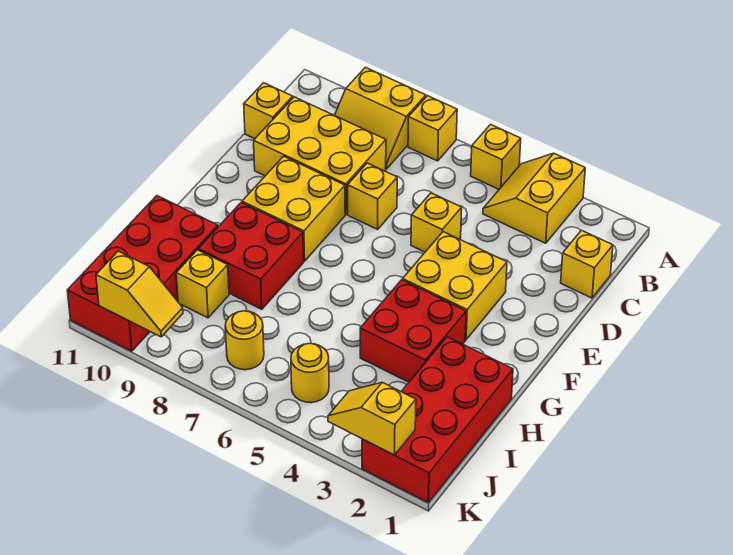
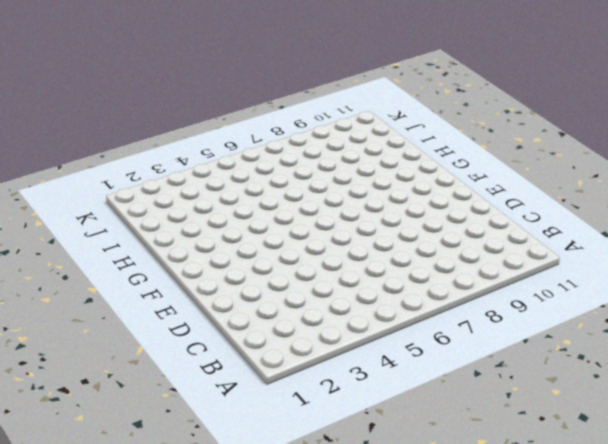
none -> yellow slope A3:B4 level 1 top 3
none -> yellow brick A5 level 1
none -> yellow brick A7 level 1

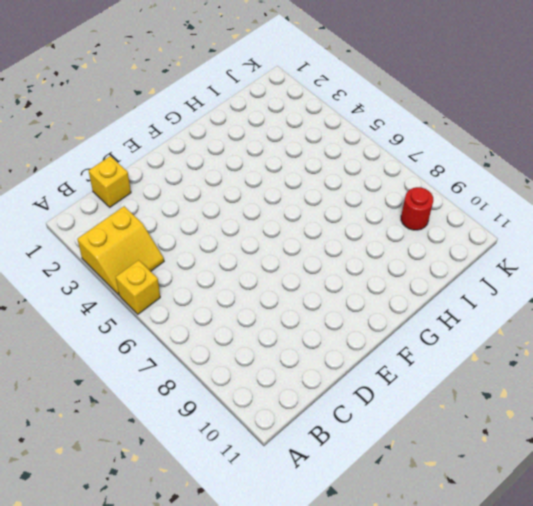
red round brick J9 level 1 -> none
none -> yellow brick A7 level 1
none -> yellow slope A8:B9 level 1 top A
none -> yellow brick C8:D10 level 1

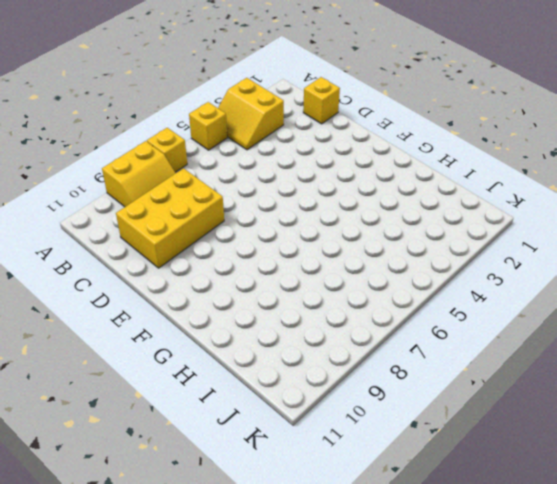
none -> yellow brick C11 level 1
none -> yellow brick D5 level 1
none -> yellow brick D7 level 1

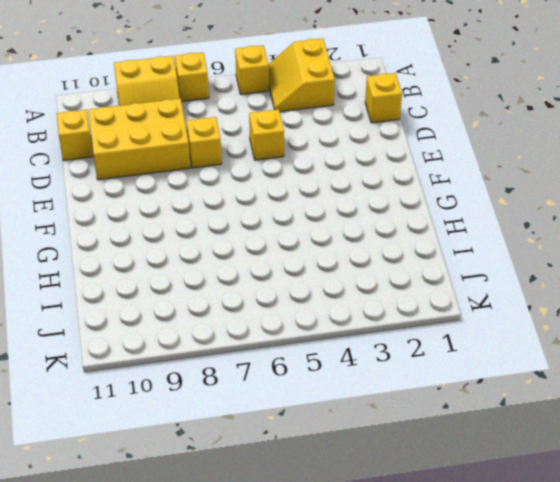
none -> yellow brick E3:F4 level 1
none -> yellow brick E8:F9 level 1
none -> red brick G3:H4 level 1

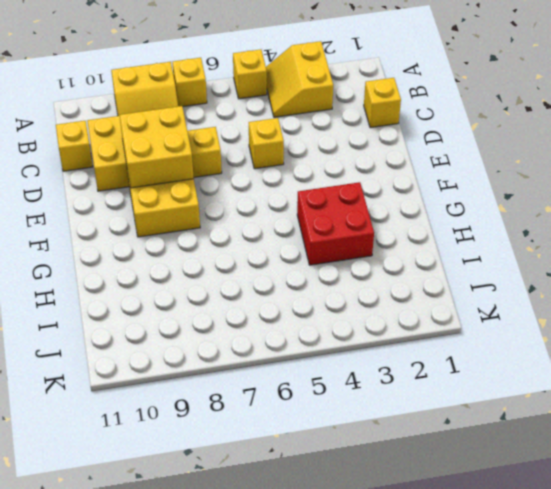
yellow brick D8:E9 level 2 -> yellow brick E3:F4 level 1
none -> red brick G8:H9 level 1
none -> red brick H1:K2 level 1
none -> red brick H10:K11 level 1

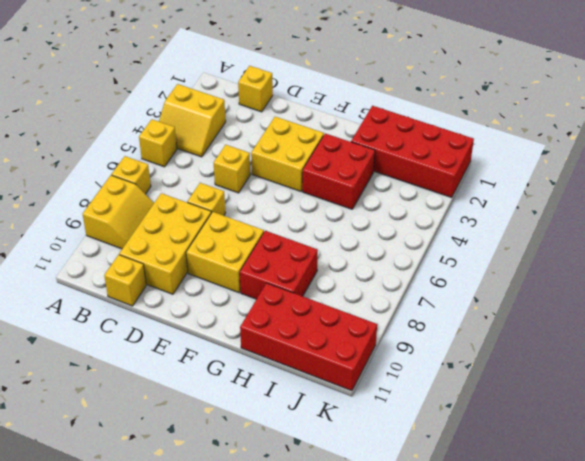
none -> yellow brick I9 level 1
none -> yellow round brick J5 level 1
none -> yellow round brick J7 level 1

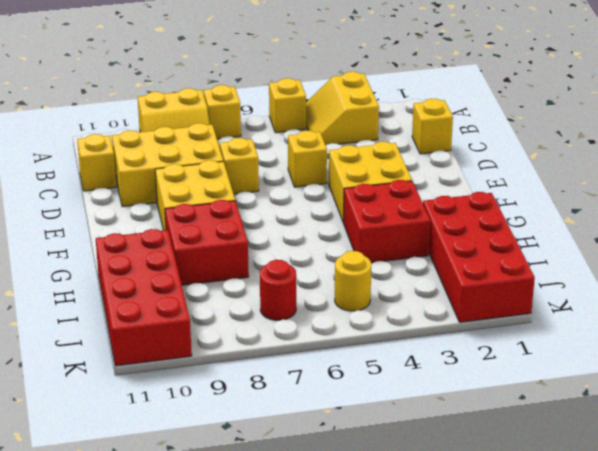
red round brick J7 level 1 -> yellow round brick J7 level 1
none -> yellow brick I9 level 1
none -> yellow slope K2:K3 level 2 top 2
none -> yellow slope K9:K10 level 2 top 10

